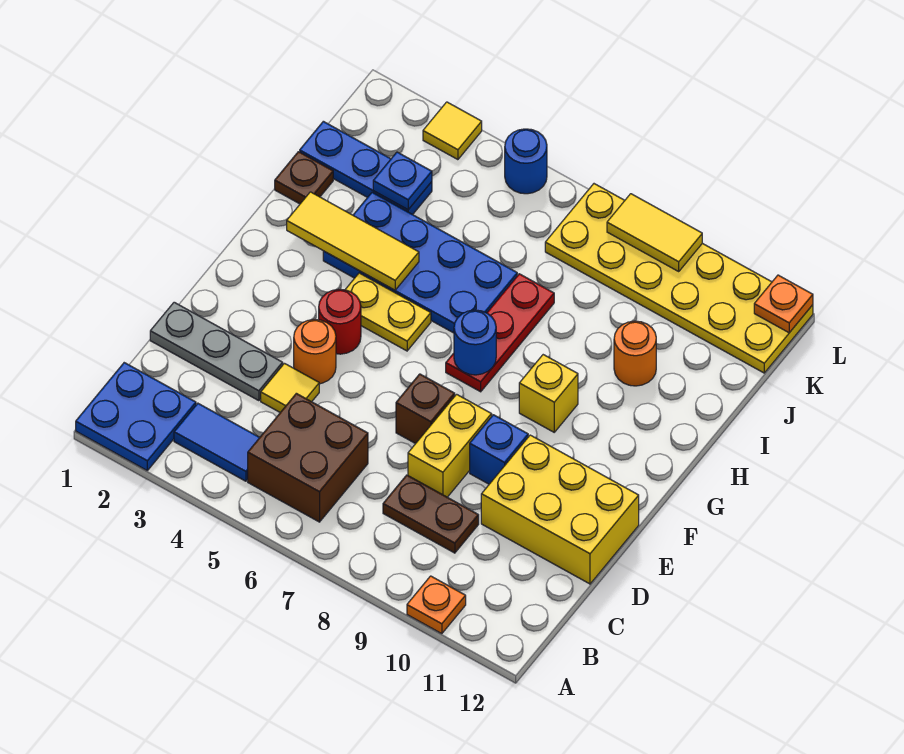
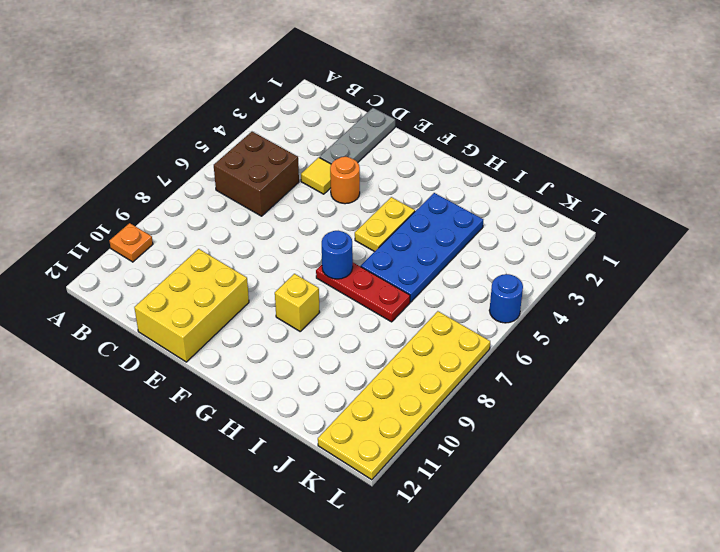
none -> blue plate A1:B2 level 1
none -> blue tile B3:B4 level 1
none -> brown plate C8:C9 level 1

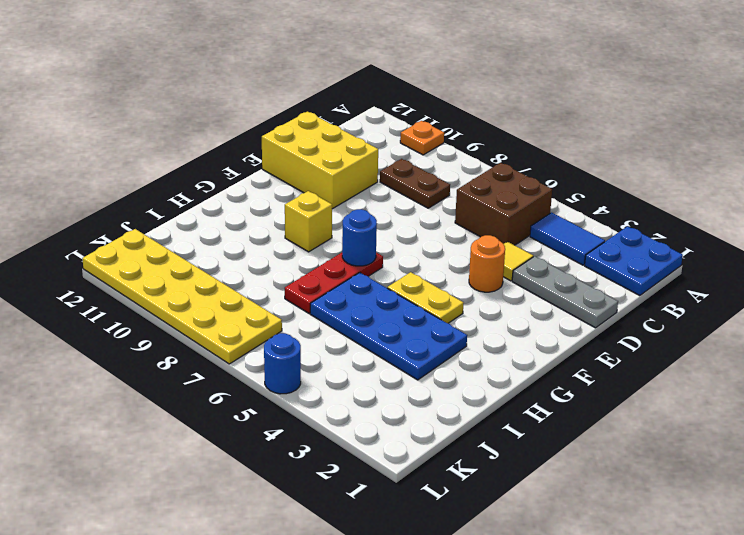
none -> yellow brick D8:E8 level 1
none -> brown brick E7 level 1
none -> blue brick E9 level 1

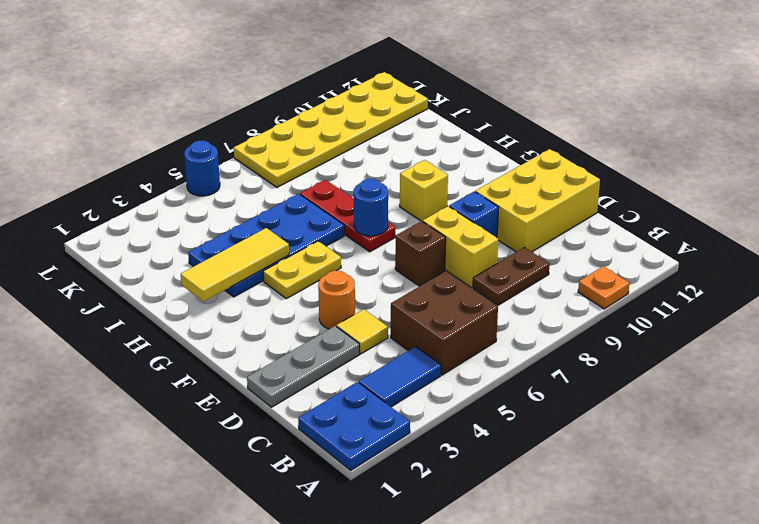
none -> red round brick F4 level 1
none -> brown plate I1 level 1
none -> orange round brick I10 level 1

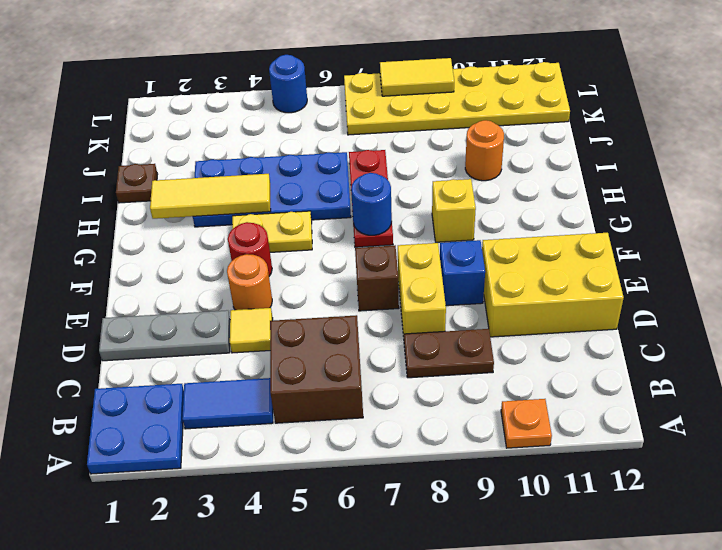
none -> blue plate J1:J3 level 1
none -> yellow tile L3 level 1
none -> blue plate J3 level 2

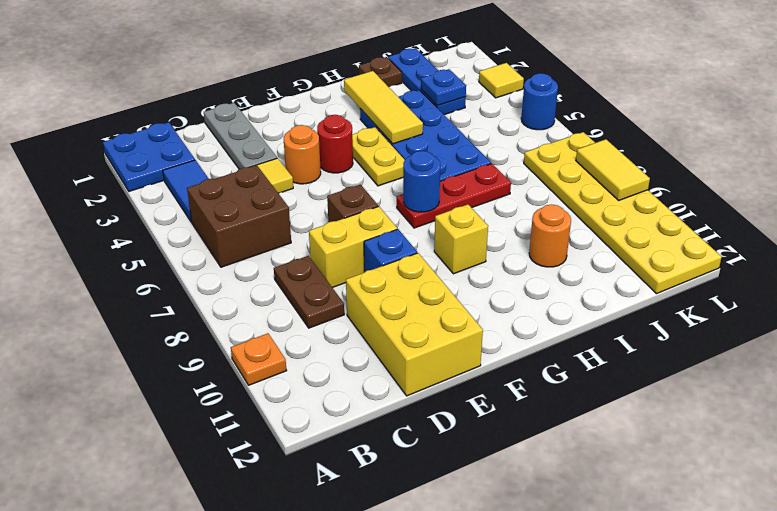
none -> orange plate L12 level 2

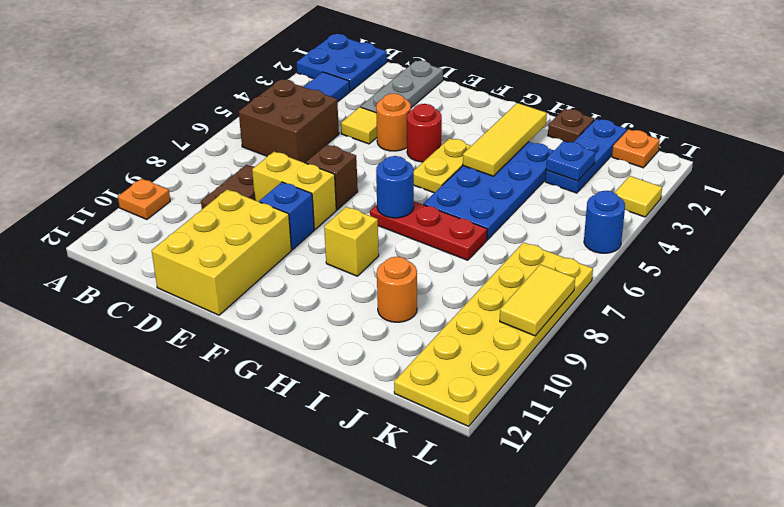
orange plate K1 level 1 -> orange plate L12 level 2

